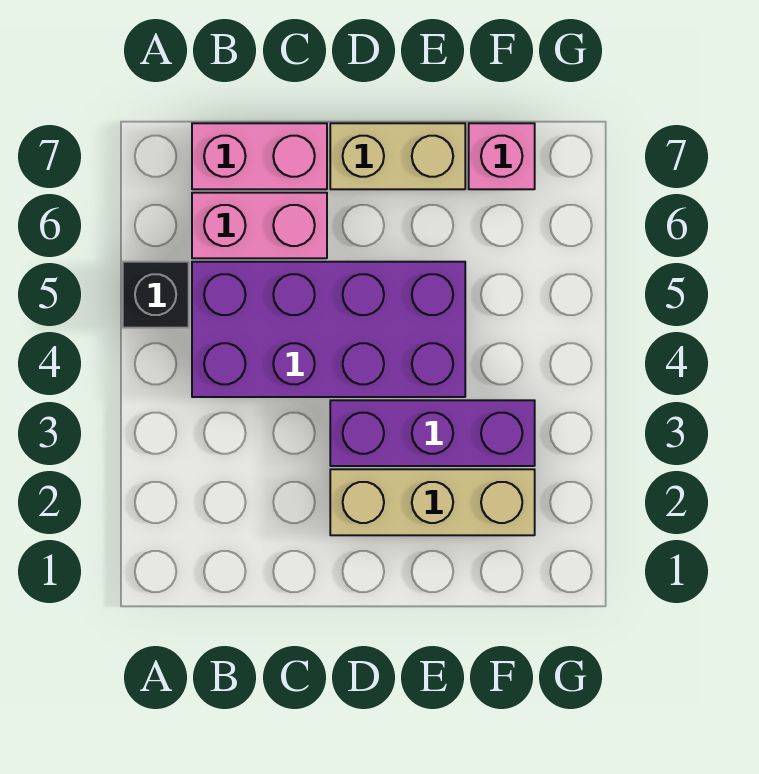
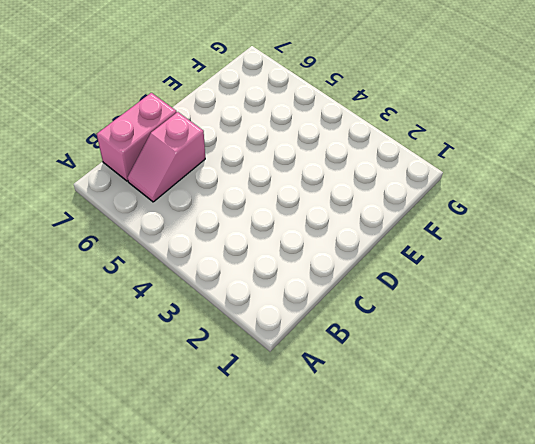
pink slope B6:C6 level 1 top C -> pink brick B6:C6 level 1
none -> black brick A5 level 1
none -> purple brick B4:E5 level 1

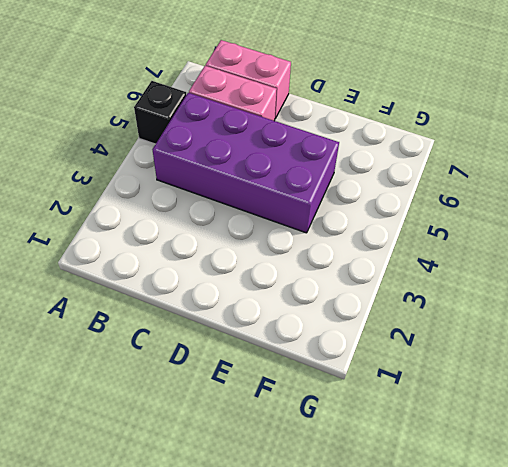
none -> tan brick D2:F2 level 1
none -> purple brick D3:F3 level 1

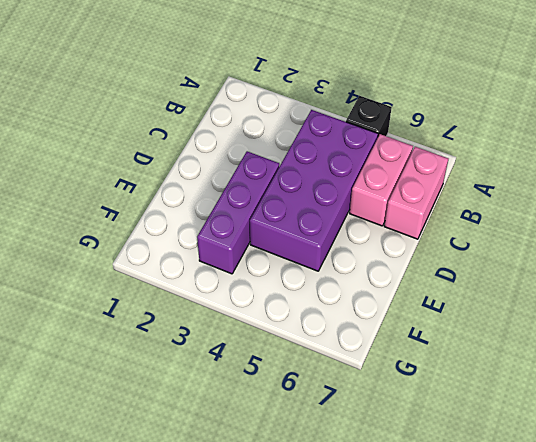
none -> tan brick D2:F2 level 1
none -> tan brick D7:E7 level 1

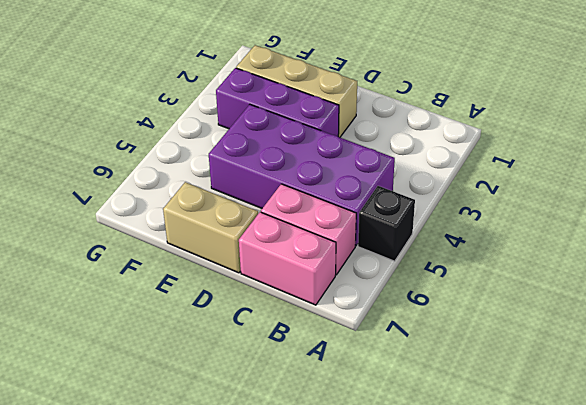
none -> pink brick F7 level 1

